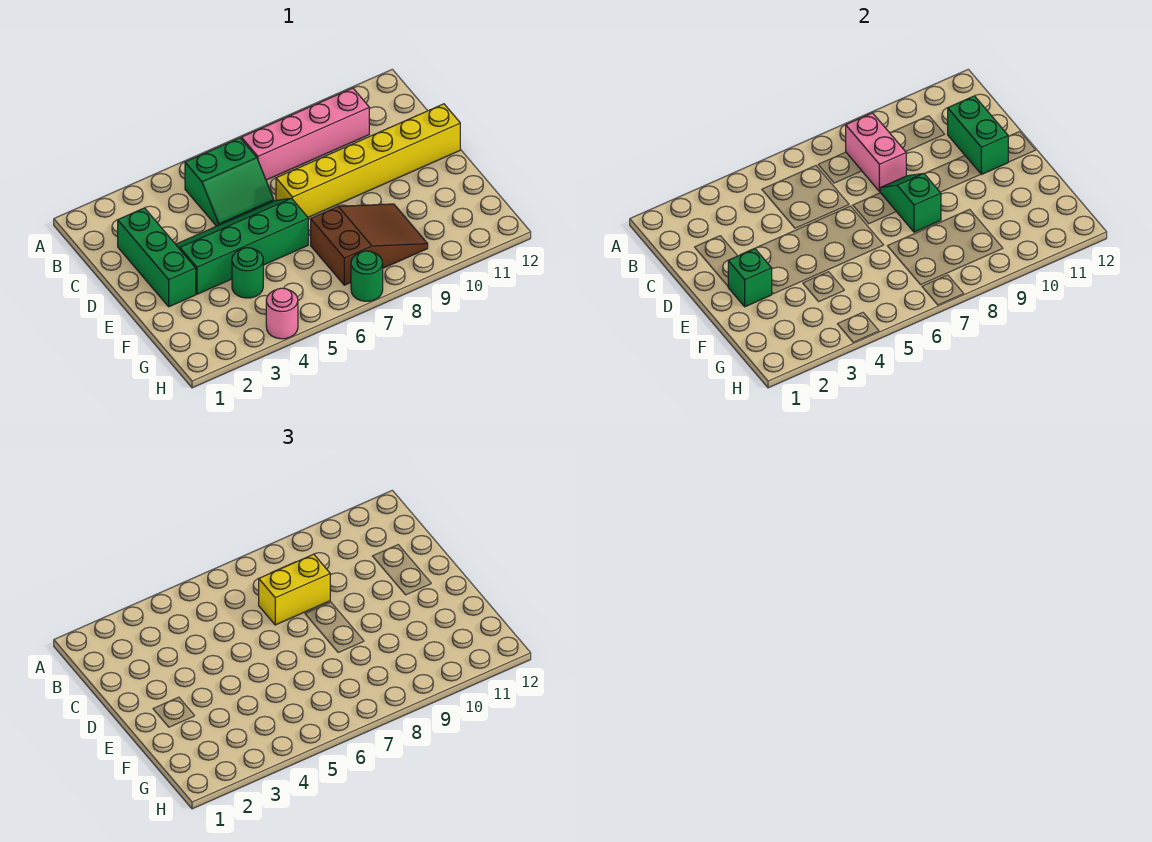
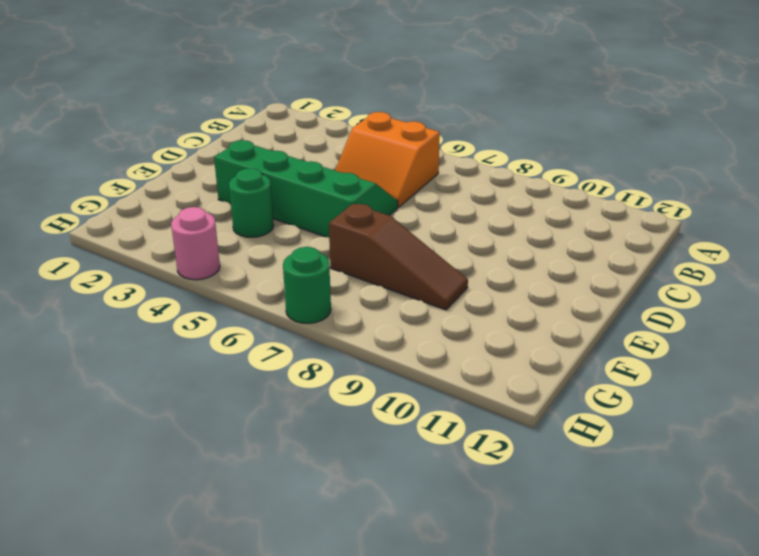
orange slope B5:C6 level 1 top B -> green slope B5:C6 level 1 top B
brown slope F7:F9 level 1 top 7 -> brown slope F7:G9 level 1 top 7
none -> pink brick B7:B10 level 1
none -> green brick C2:E2 level 1
none -> yellow brick D7:D12 level 1

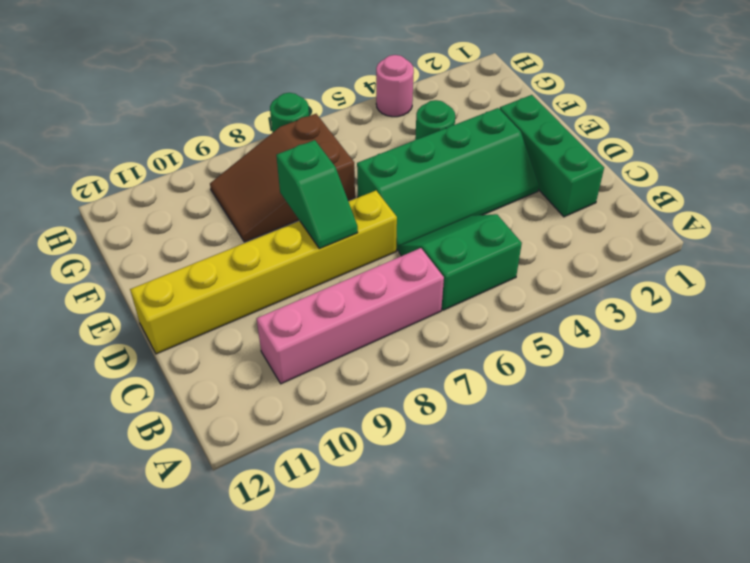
none -> pink brick B8:C8 level 2
none -> green brick C11:D11 level 2
none -> green brick E2 level 2

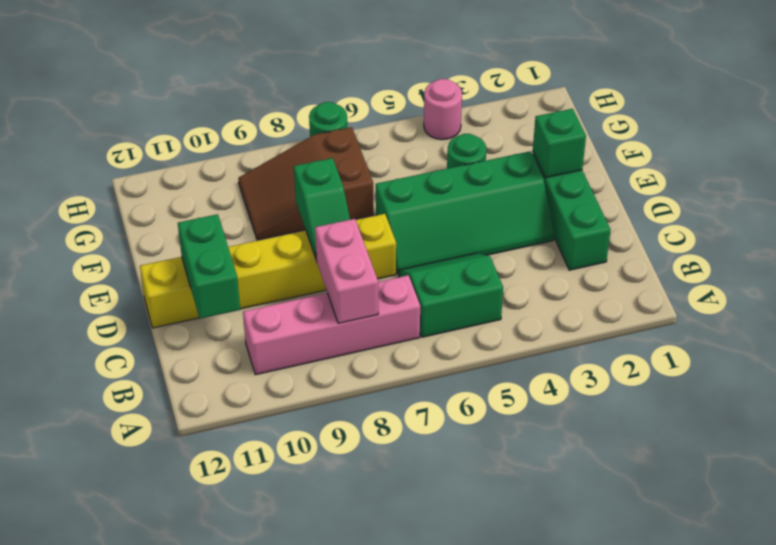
none -> yellow brick C7:C8 level 3

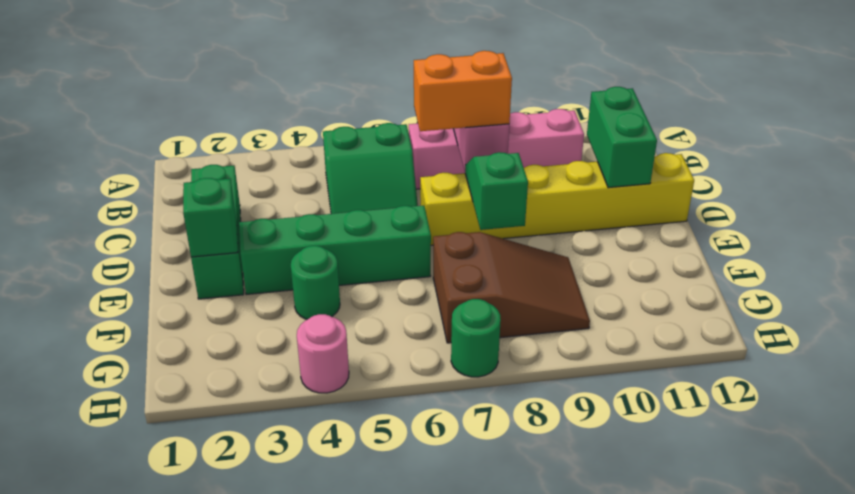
orange brick C7:C8 level 3 -> yellow brick C7:C8 level 3

